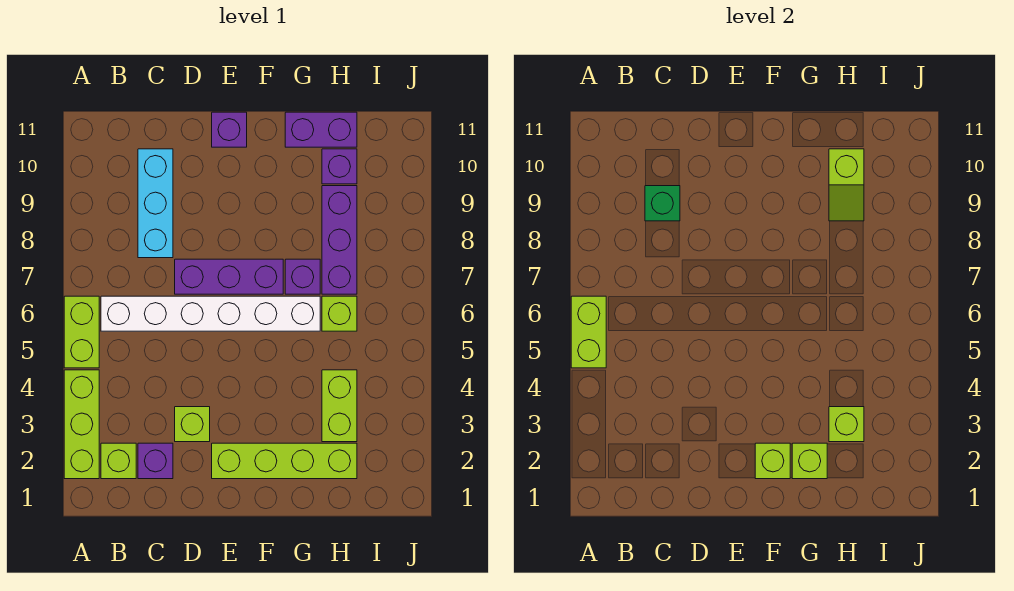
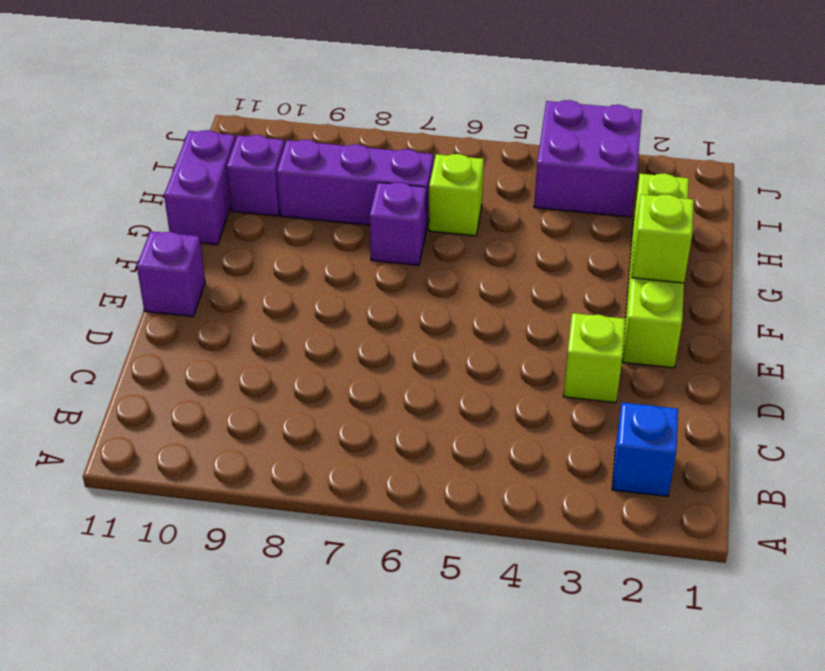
blue brick B2 level 1 -> lime brick B2 level 1
purple brick I3:J4 level 1 -> none
none -> lime brick A2:A4 level 1
none -> lime brick A5:A6 level 1
none -> white brick B6:G6 level 1

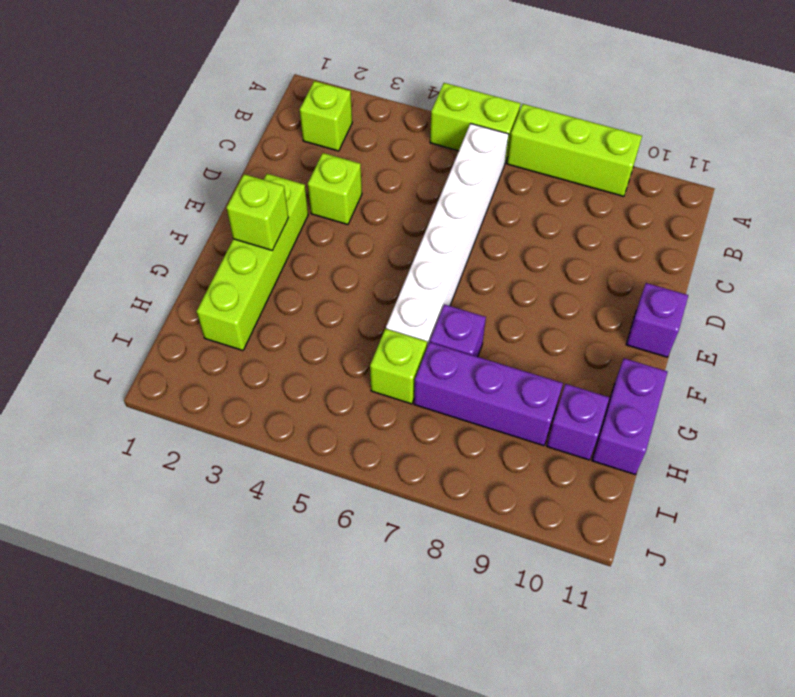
lime brick A7:A9 level 1 -> lime brick A2:A4 level 1
none -> purple brick C2 level 1
none -> cyan brick C8:C10 level 1
none -> purple brick D7:F7 level 1

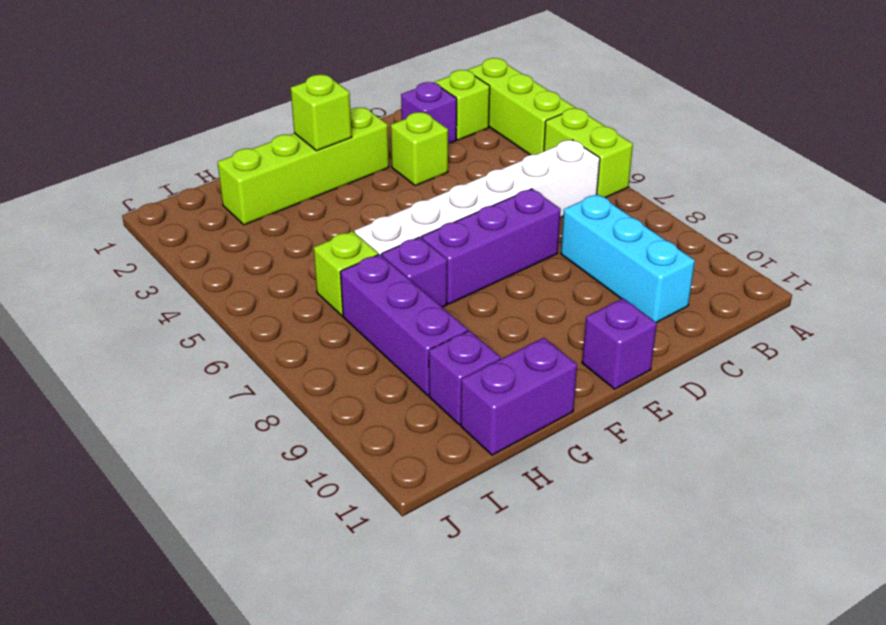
none -> lime brick H3:H4 level 1
none -> lime brick A5:A6 level 2
none -> green brick C9 level 2

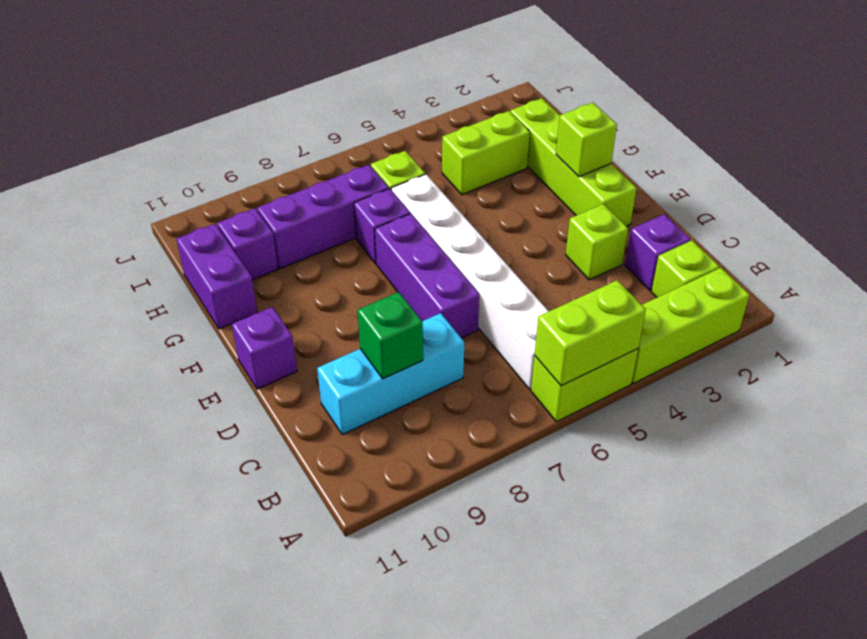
none -> lime brick G2 level 2
none -> lime brick H3 level 2
none -> lime slope H9:H10 level 2 top 10

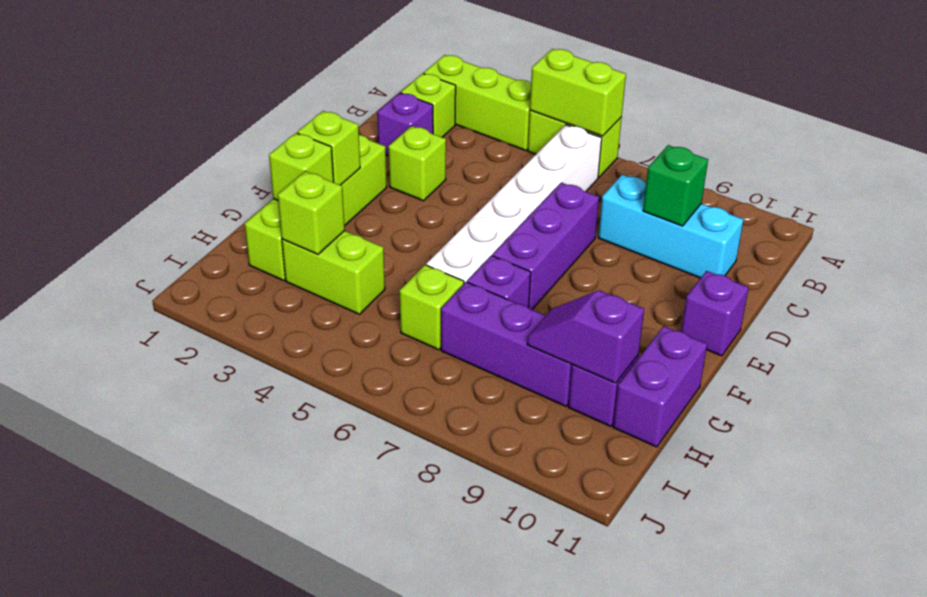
purple slope H9:H10 level 2 top 10 -> lime slope H9:H10 level 2 top 10

